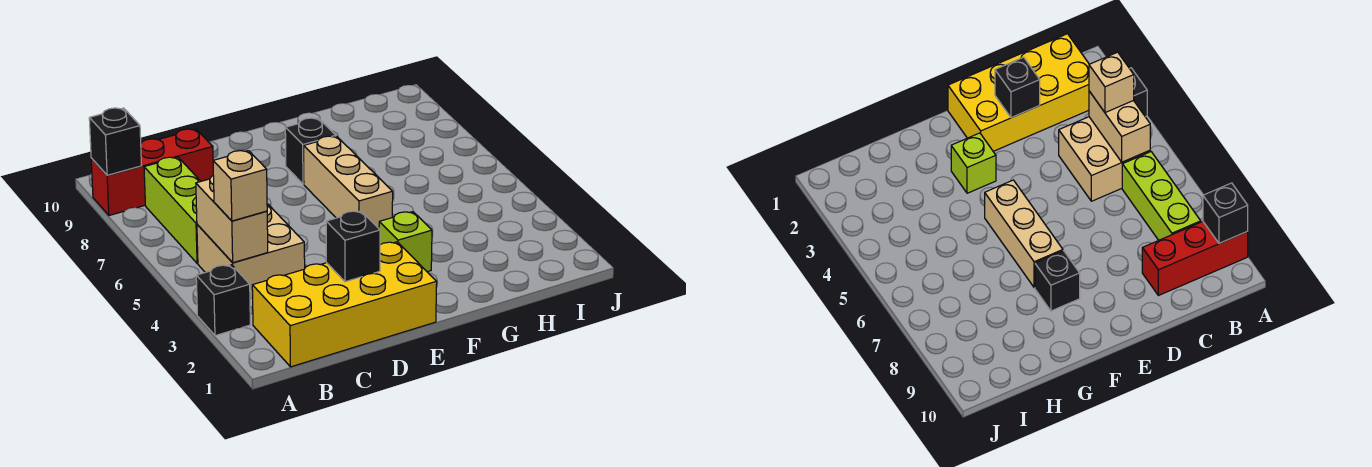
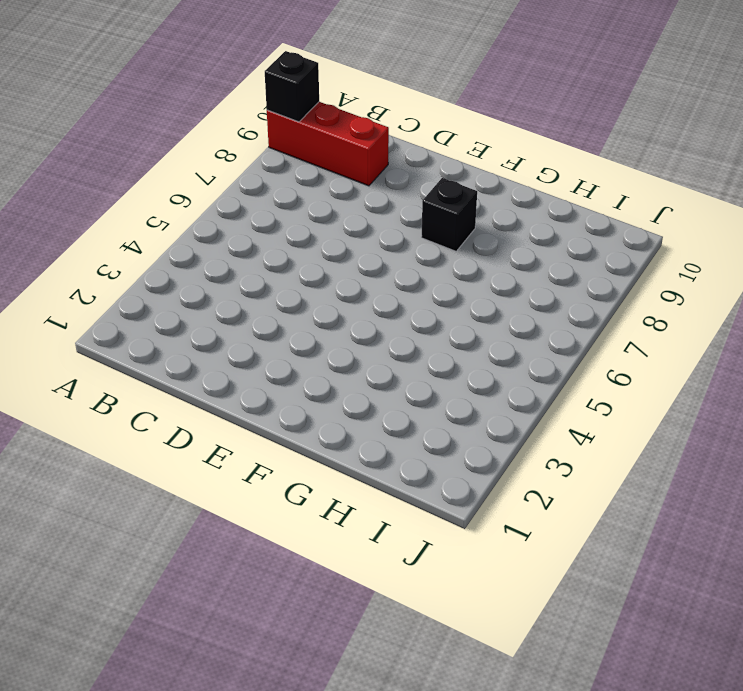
none -> black brick A3 level 1
none -> yellow brick B1:E2 level 1
none -> tan brick B4:C5 level 1

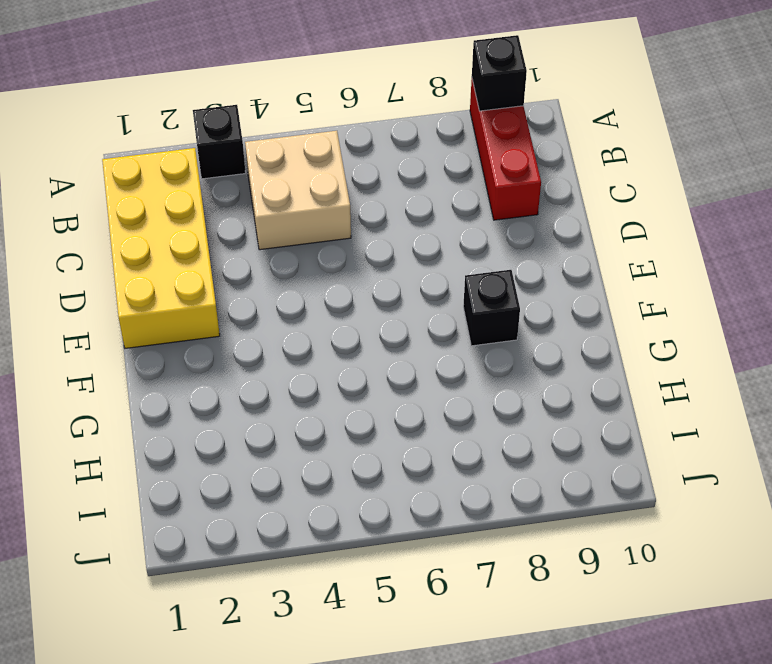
none -> lime brick B6:B8 level 1
none -> lime brick F3 level 1
none -> tan brick F5:F7 level 1

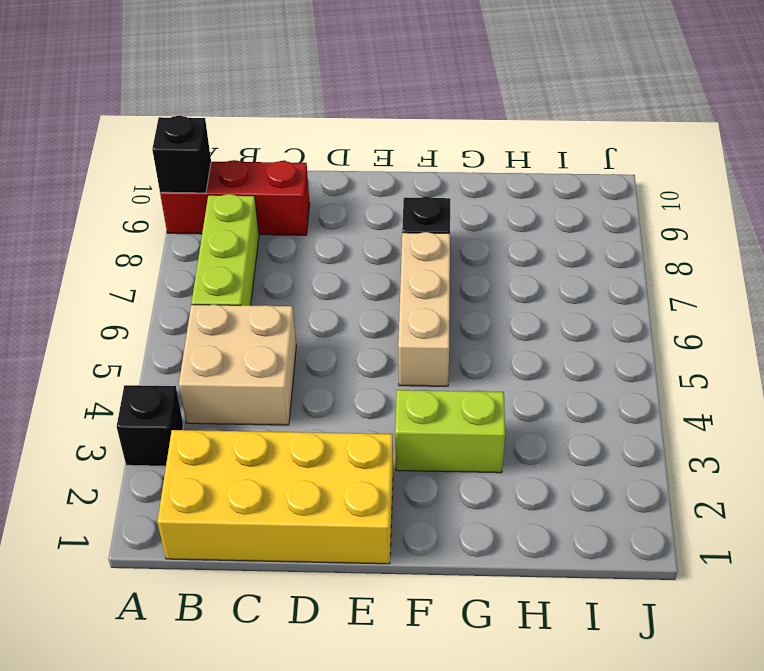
lime brick F3:G3 level 1 -> lime brick F3 level 1
none -> tan brick B4:B5 level 2
none -> black brick D2 level 2
none -> tan brick B4 level 3

